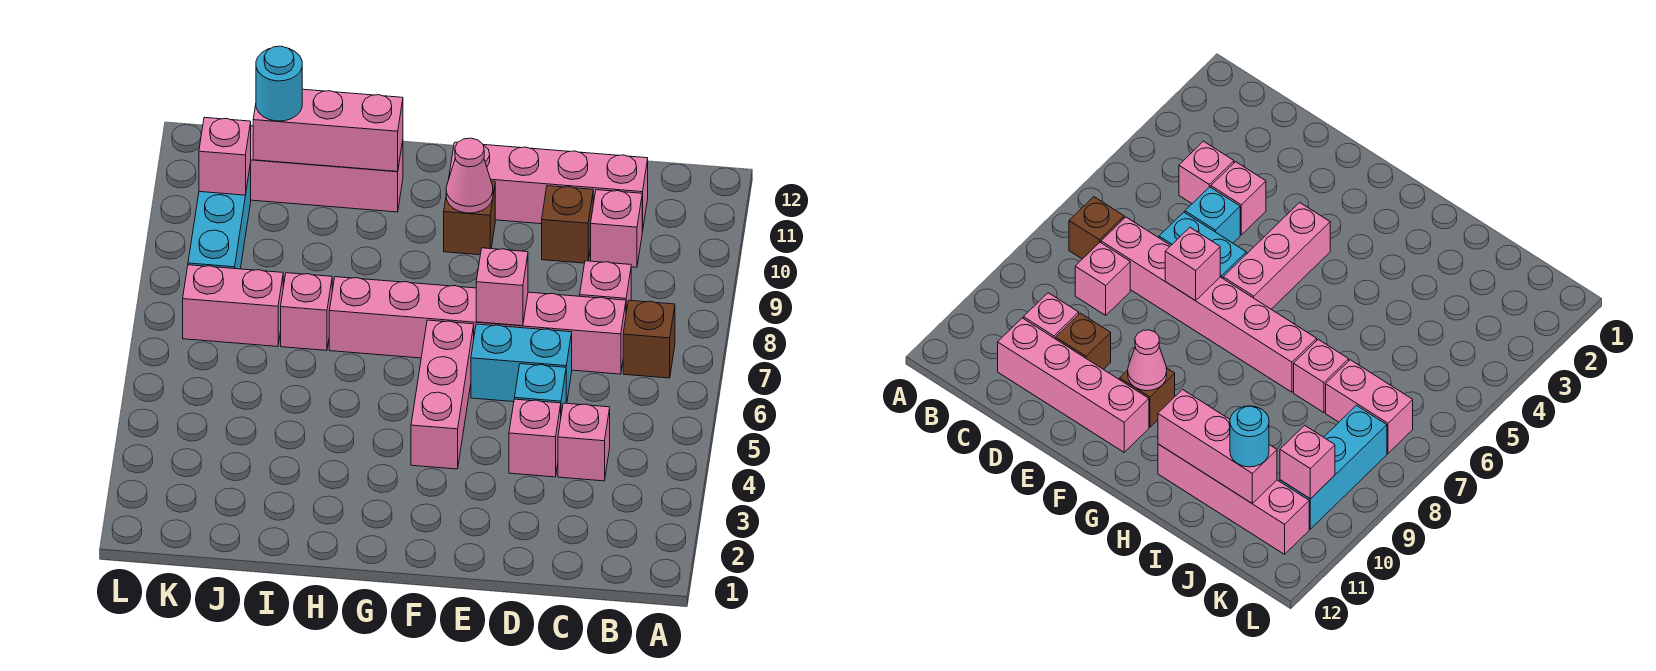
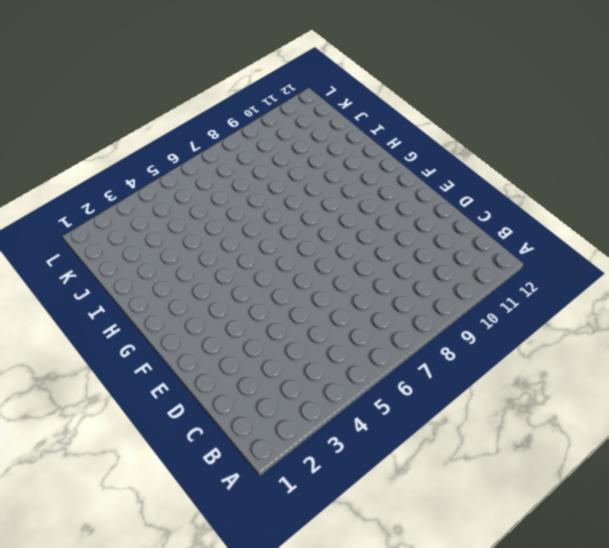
none -> brown brick B7 level 1
none -> pink brick C4 level 1
none -> pink brick C7:H7 level 1

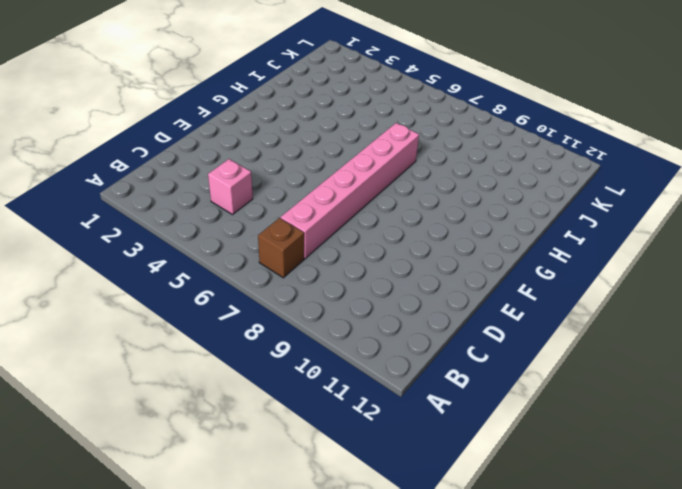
none -> pink brick C8 level 1
none -> pink brick C10 level 1
none -> pink brick C11:F11 level 1

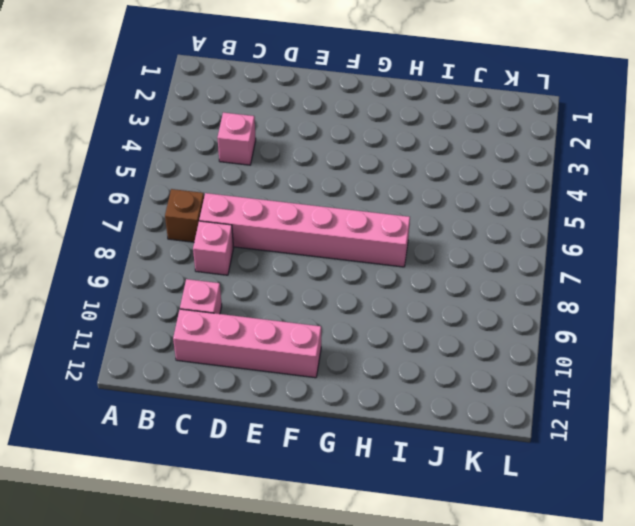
none -> pink brick D4 level 1
none -> cyan brick D5 level 1
none -> cyan brick D6:E6 level 1

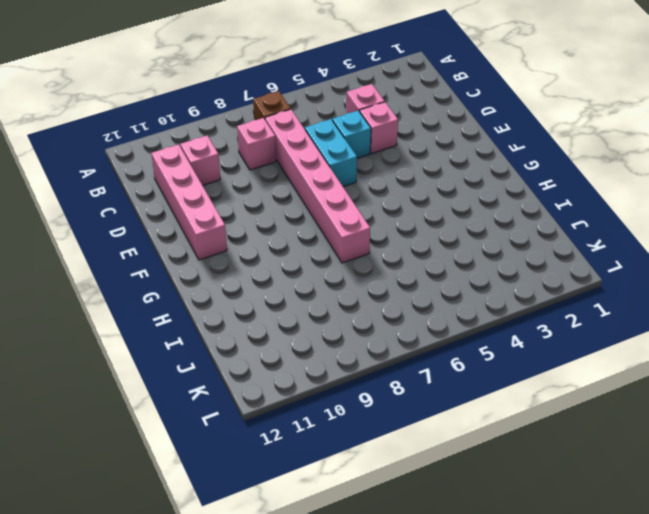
none -> brown brick D10 level 1
none -> pink brick F4:F6 level 1
none -> brown brick F10 level 1

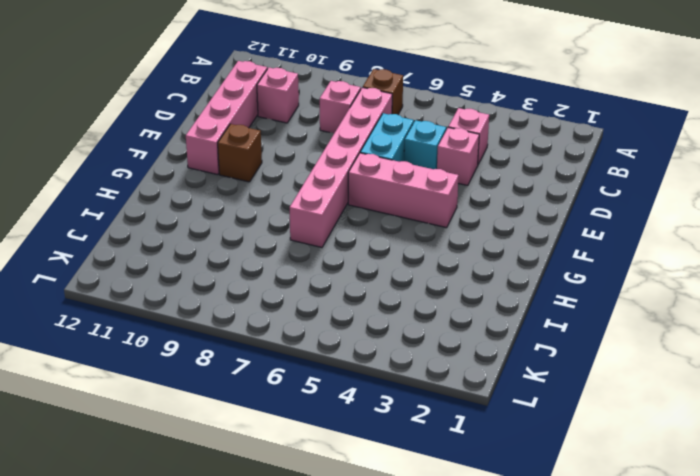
none -> brown brick D10 level 1
none -> pink brick H11:K11 level 1
none -> pink brick I7 level 1

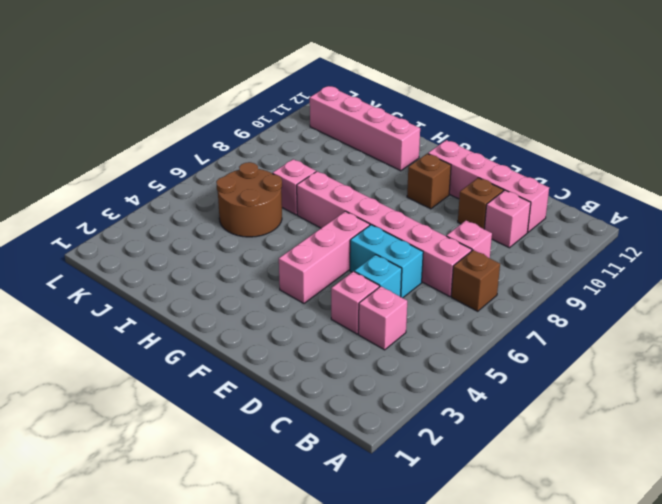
brown round brick I5:J6 level 1 -> none
none -> pink brick J7:K7 level 1
none -> cyan brick K8:K10 level 1
none -> pink brick E7 level 2

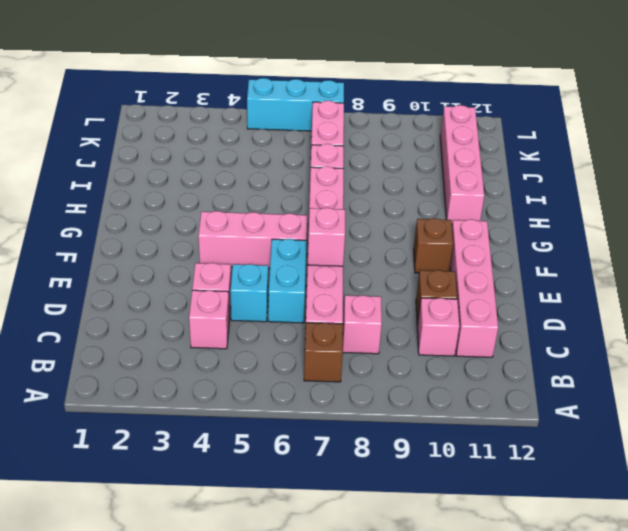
cyan brick L5:L7 level 1 -> cyan brick K8:K10 level 1
none -> pink cone F10 level 2
none -> pink brick H11:J11 level 2
none -> pink brick K10 level 2

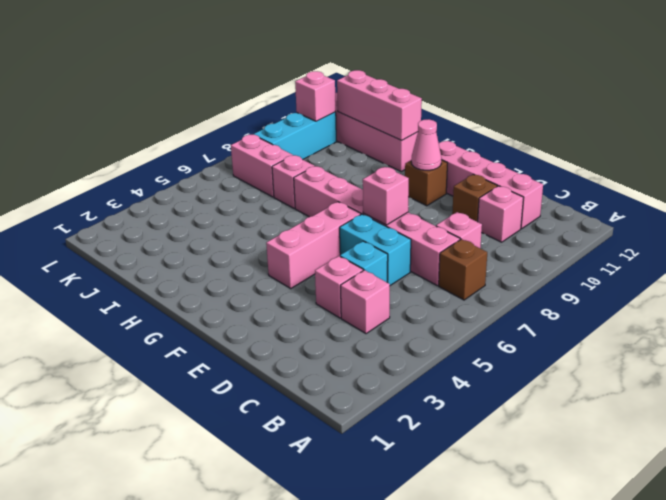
none -> cyan round brick J11 level 3

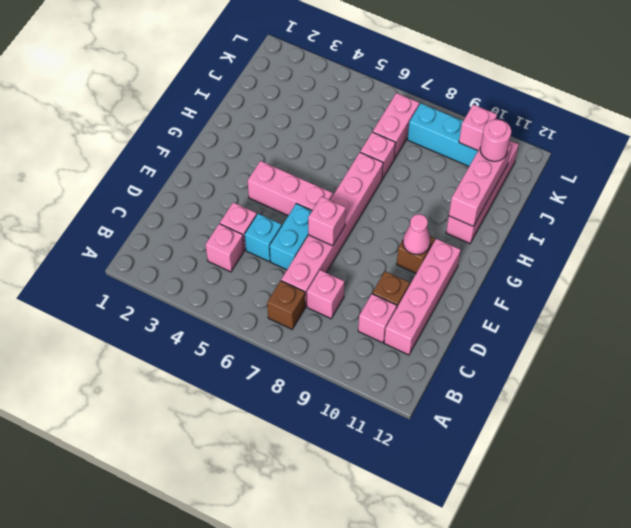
pink round brick J11 level 3 -> cyan round brick J11 level 3

